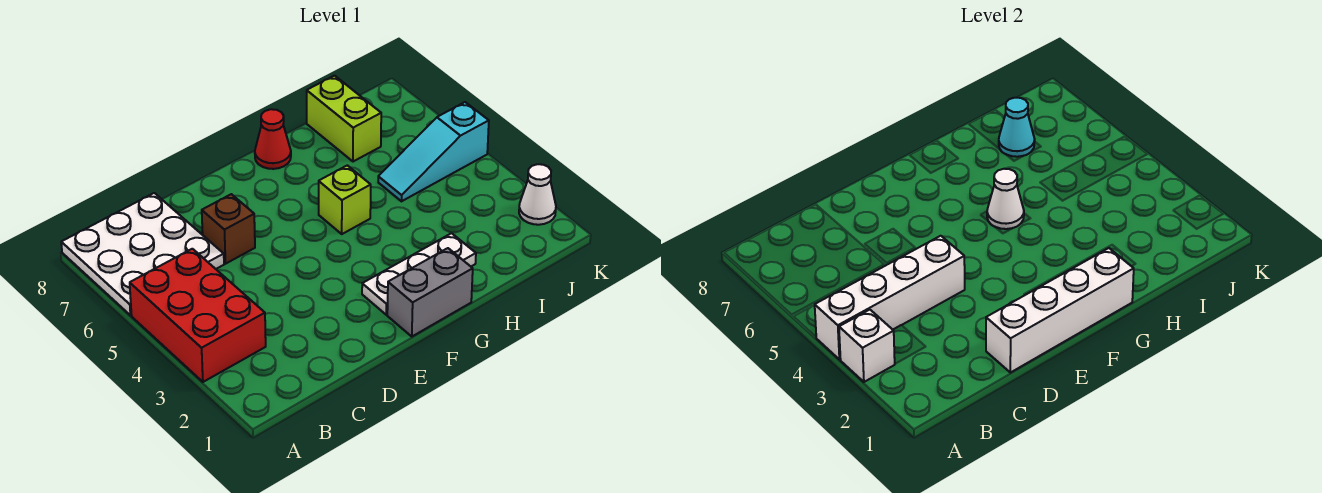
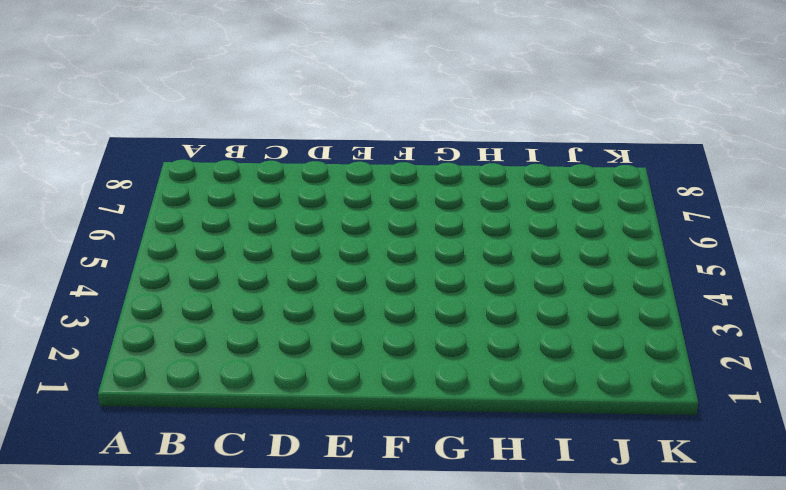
none -> red brick A3:B5 level 1
none -> white plate A6:C8 level 1
none -> brown brick D6 level 1

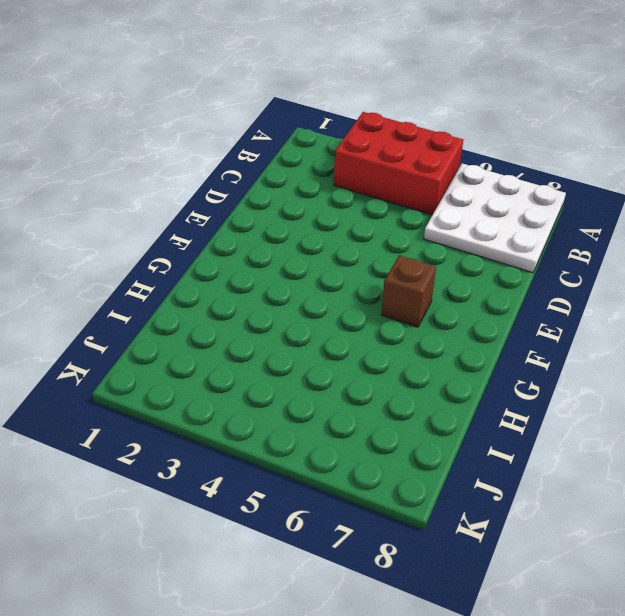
brown brick F6 level 1 -> brown brick D6 level 1
none -> grey brick F1:G1 level 1
none -> white plate F2:H2 level 1
none -> lime brick G5 level 1

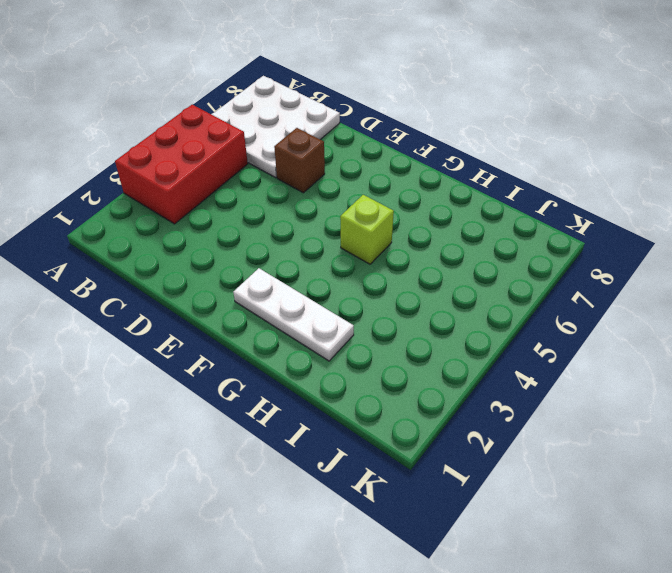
none -> grey brick F1:G1 level 1
none -> red cone G8 level 1
none -> cyan slope I5:K5 level 1 top K

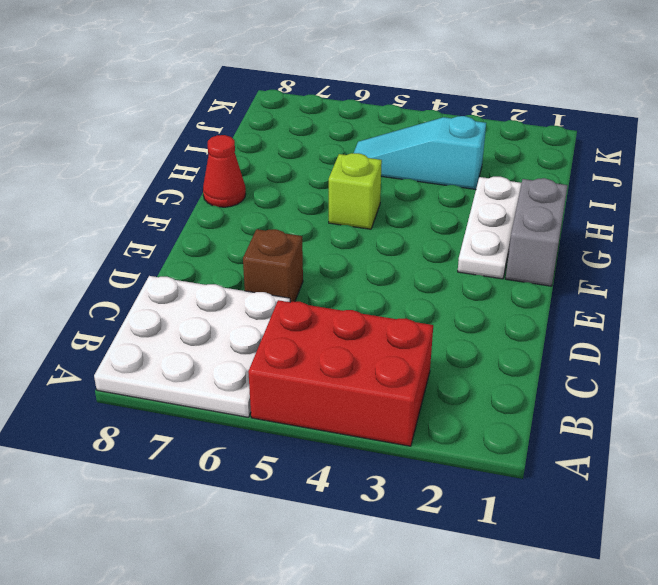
cyan slope I3:I5 level 1 top 3 -> cyan slope I5:K5 level 1 top K
none -> lime brick I7:I8 level 1
none -> white cone K2 level 1
none -> white brick A3 level 2

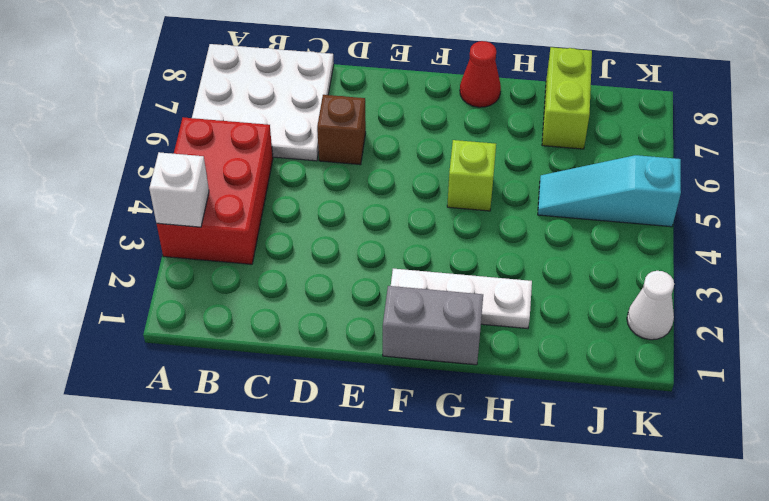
none -> white brick A4:D4 level 2
none -> white brick D1:G1 level 2
none -> white cone G5 level 2

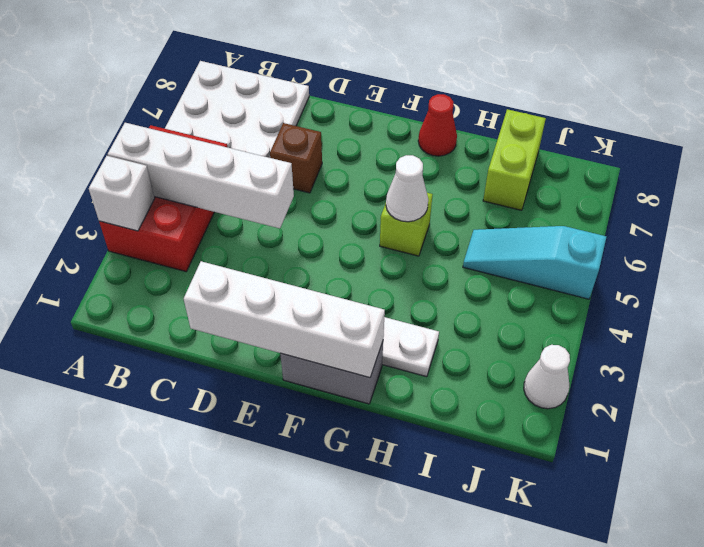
none -> cyan cone I7 level 2

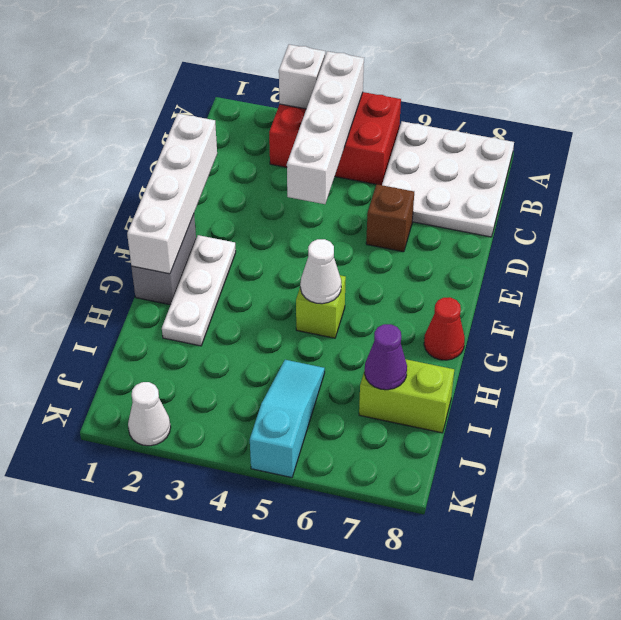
purple cone I7 level 2 -> cyan cone I7 level 2

